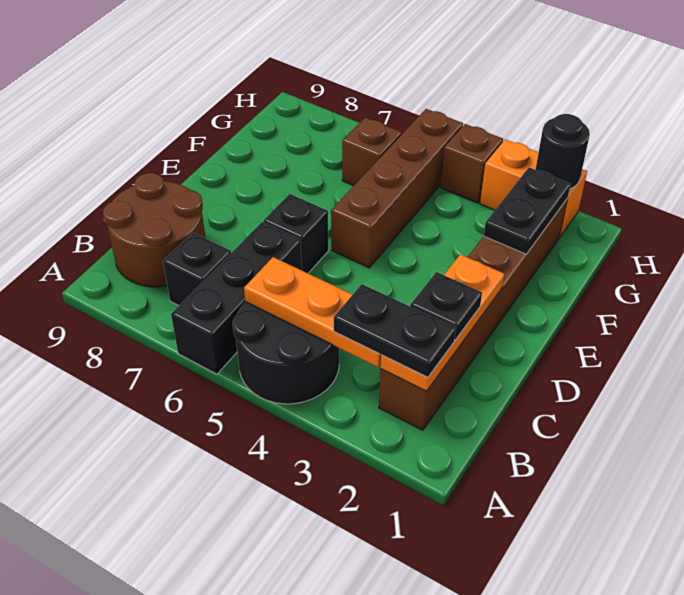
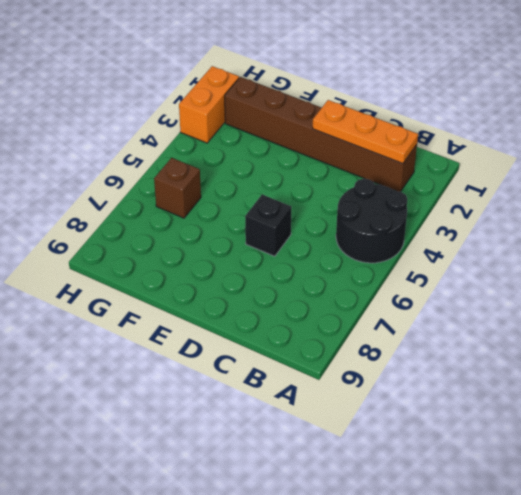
none -> black brick A6:C6 level 1
none -> black brick B7 level 1
none -> brown round brick B8:C9 level 1

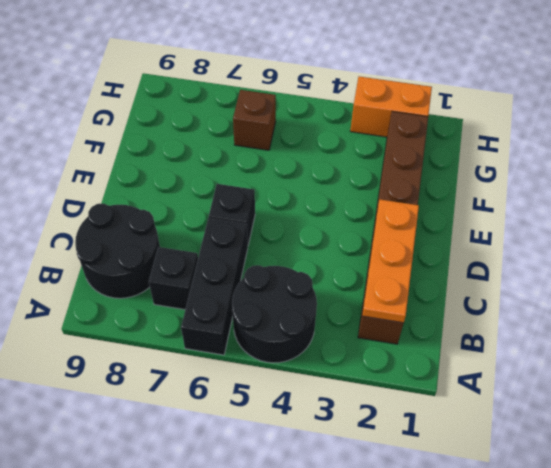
black round brick B8:C9 level 1 -> brown round brick B8:C9 level 1
none -> brown brick E5:H5 level 1
none -> brown brick H4 level 1
none -> orange plate B3:B5 level 2

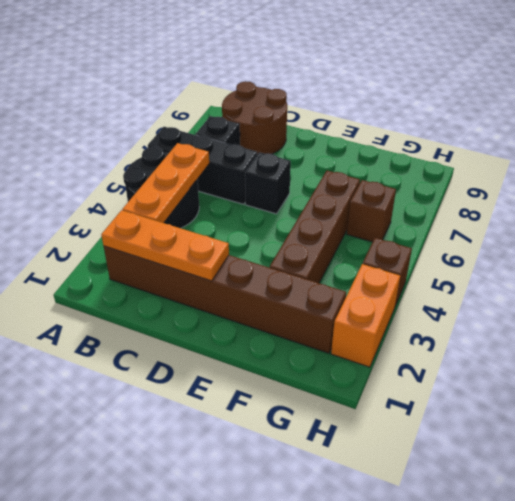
brown brick F3:F6 level 1 -> brown brick E5:H5 level 1
none -> black plate F2:G2 level 2
none -> black round brick H2 level 2
none -> black plate B2:B3 level 3

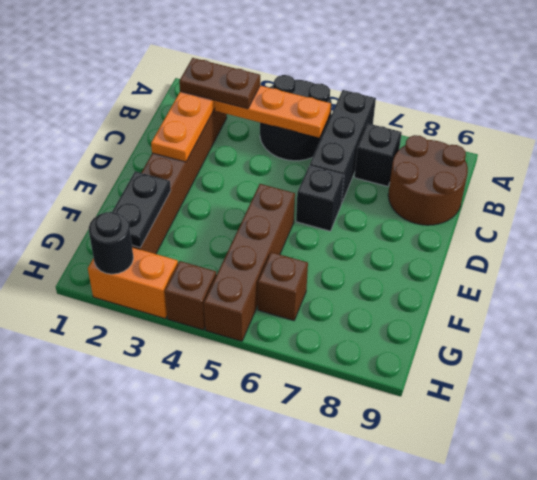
brown plate B2:B3 level 3 -> black plate B2:B3 level 3
none -> black plate C2 level 3

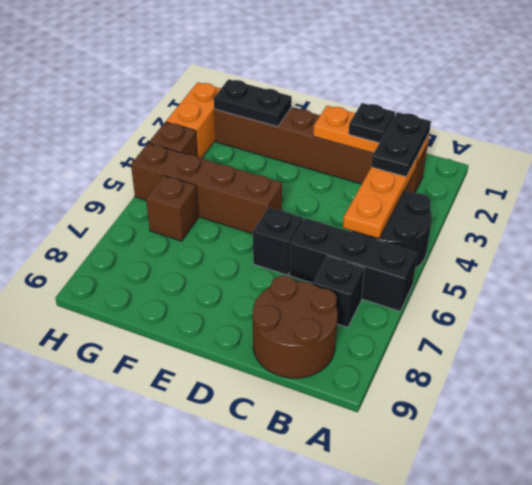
none -> black round brick H2 level 2

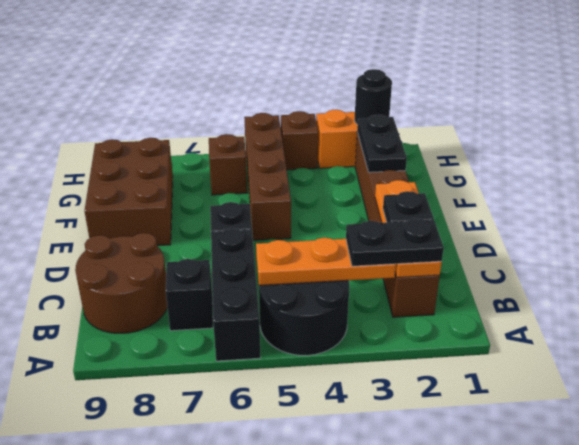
brown brick E8:G9 level 1 -> none

